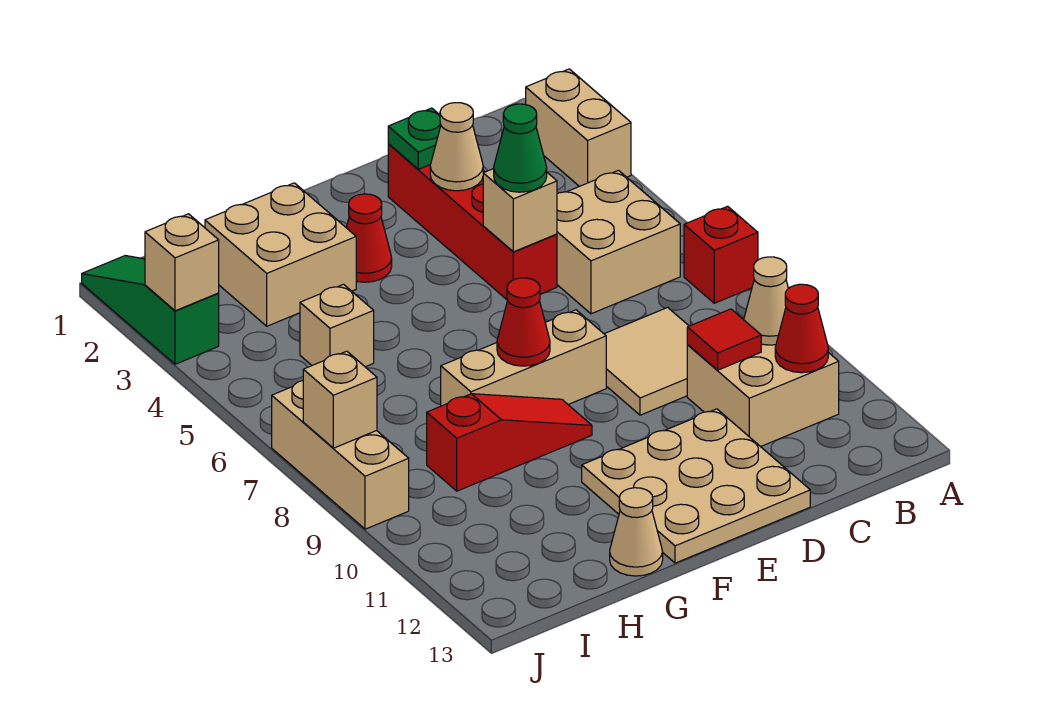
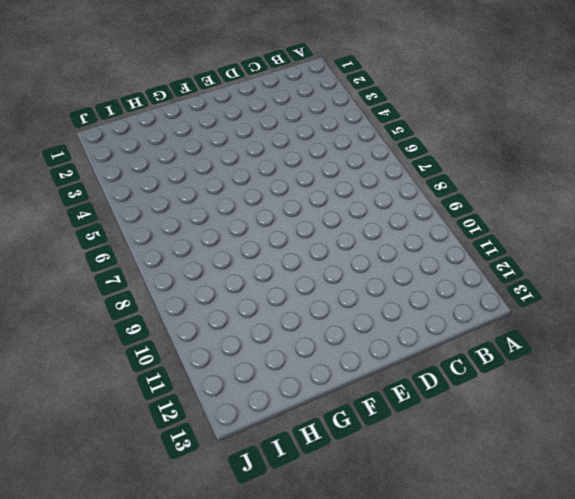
none -> tan brick A2:A3 level 1
none -> red brick A7 level 1
none -> tan brick B5:C6 level 1

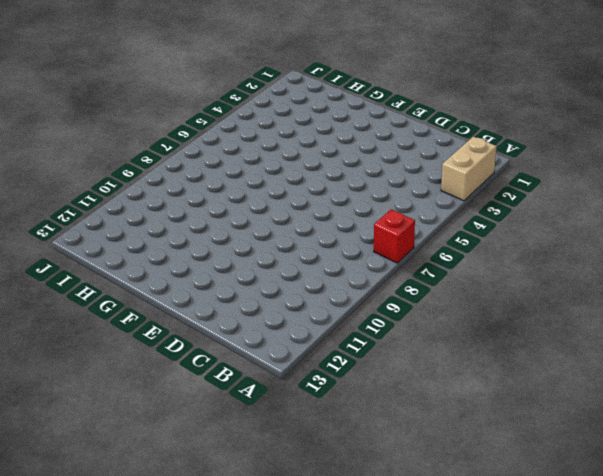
none -> tan brick B5:C6 level 1
none -> tan brick B10:C11 level 1
none -> tan tile C8:D9 level 1

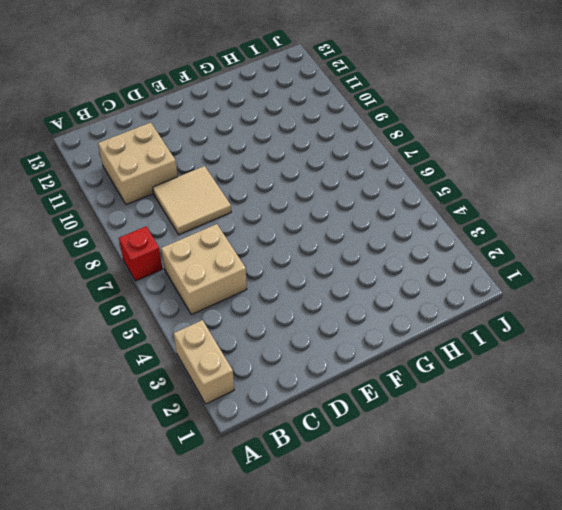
none -> red brick D2:D5 level 1
none -> tan plate D11:F13 level 1
none -> tan brick E8:G8 level 1

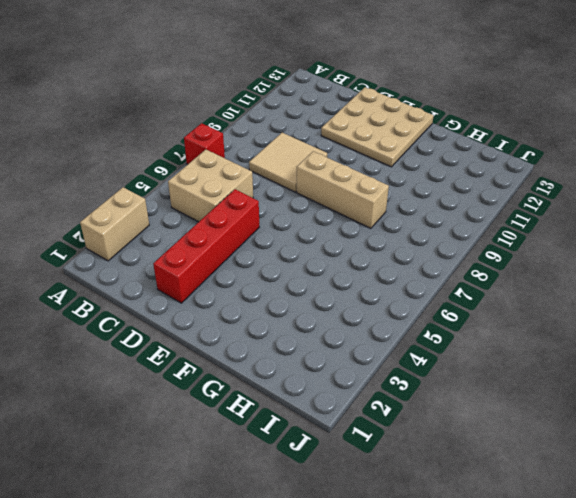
none -> tan brick B10:C11 level 1
none -> red cone F3 level 1
none -> red slope F9:H9 level 1 top H

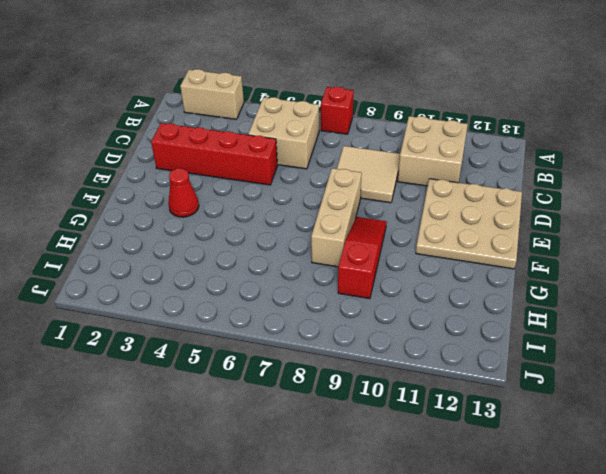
none -> tan brick G2:H3 level 1
none -> tan cone G13 level 1
none -> tan brick H5 level 1

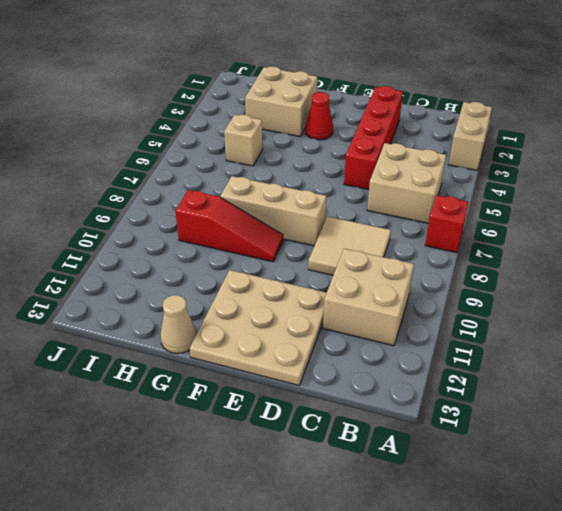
none -> green slope J1:J3 level 1 top 3
none -> tan brick J7:J9 level 1
none -> tan cone B10 level 2

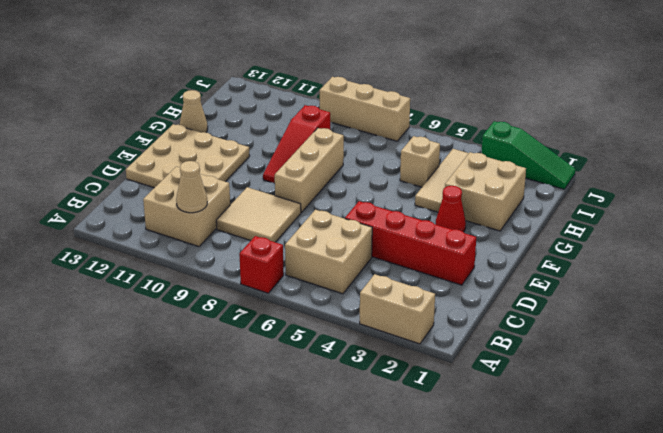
tan tile G4:I4 level 1 -> none
none -> red cone B11 level 2
none -> red tile C10 level 2
none -> green plate D2 level 2

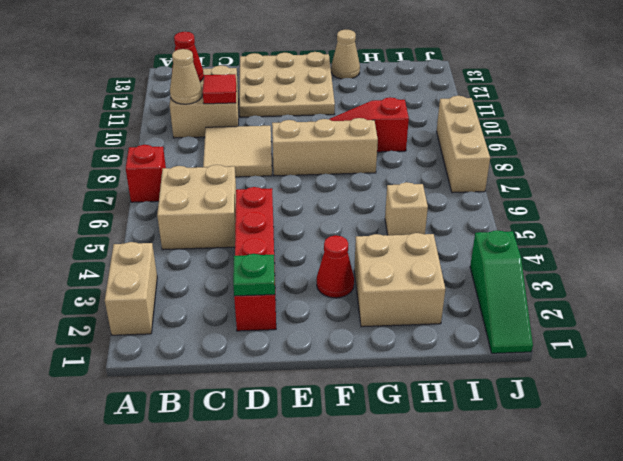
none -> tan cone D3 level 2
none -> tan brick D5 level 2
none -> red cone F8 level 2

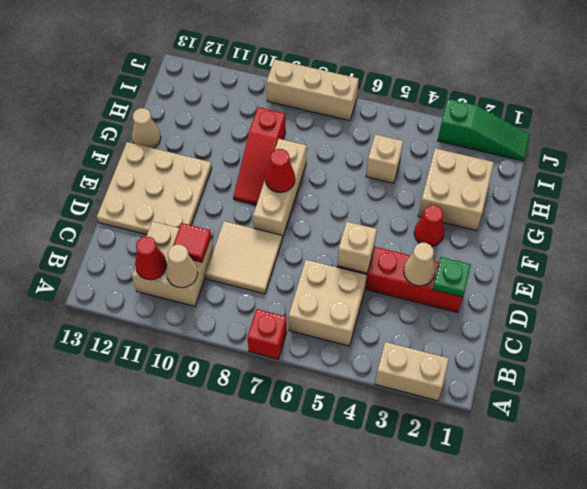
none -> tan brick J3 level 2
none -> tan brick J8 level 2
none -> green cone D5 level 3

